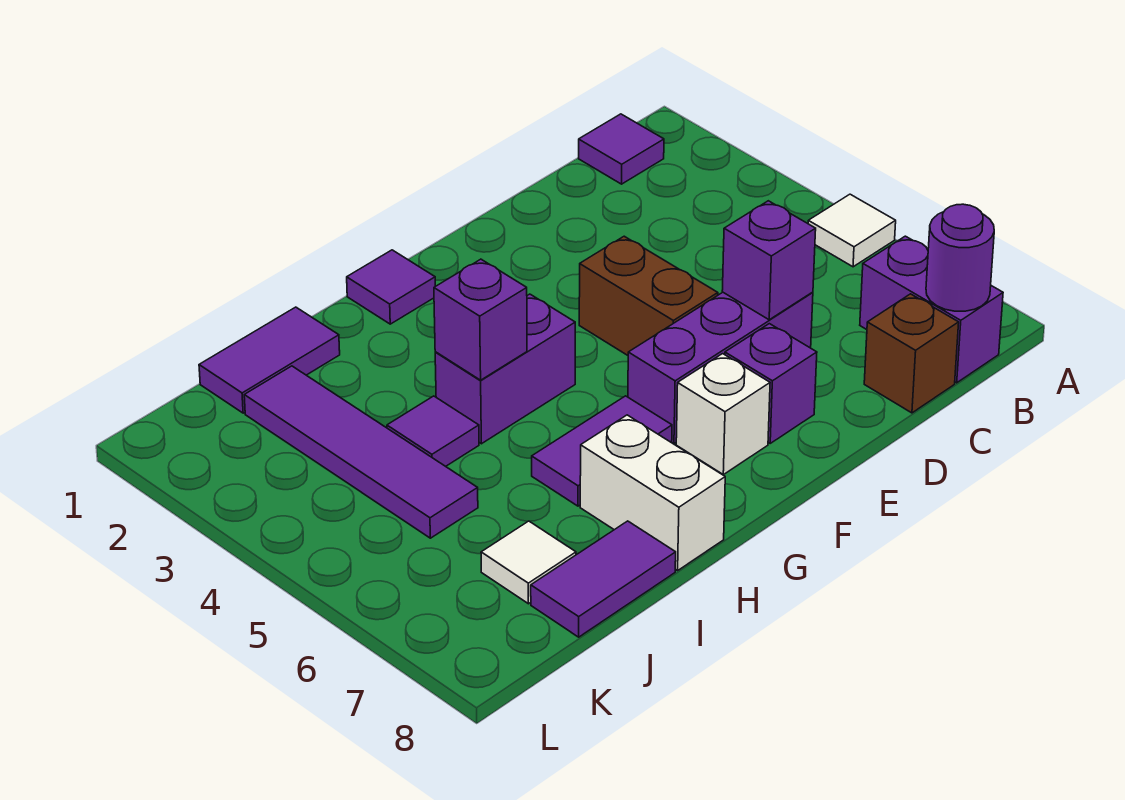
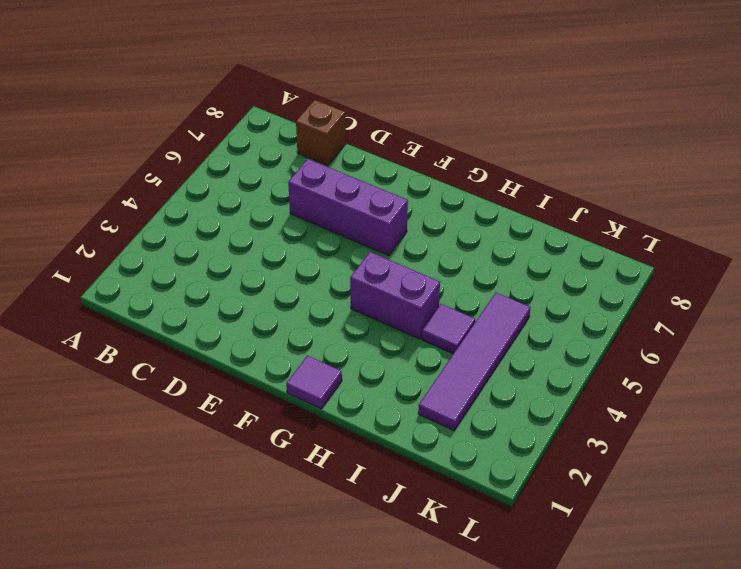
none -> white tile A5 level 1
none -> purple tile B1 level 1
none -> purple brick B7:B8 level 1

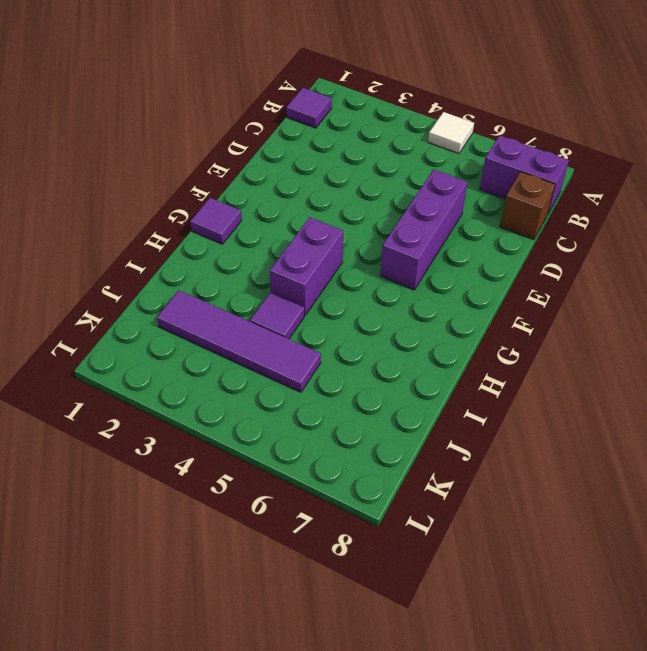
none -> brown brick E4:E5 level 1
none -> purple brick E7 level 1
none -> white brick F7 level 1

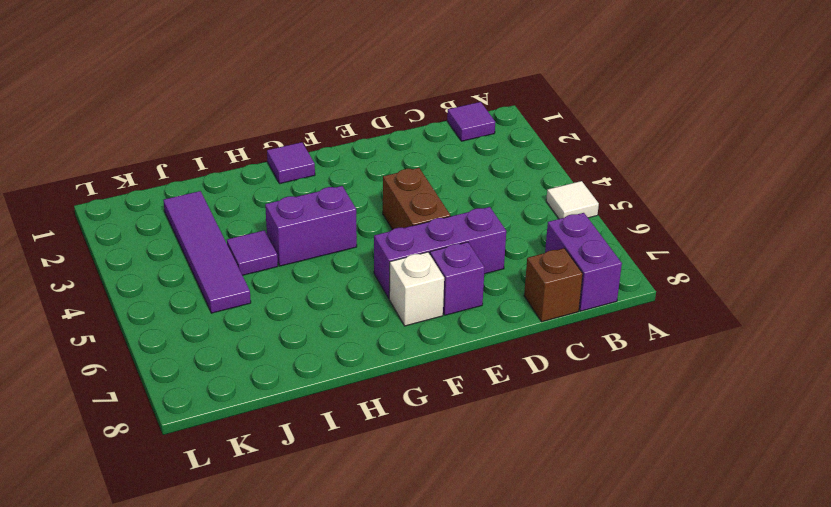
none -> purple tile G6:H6 level 1
none -> white brick H7:H8 level 1
none -> purple tile I1:J1 level 1

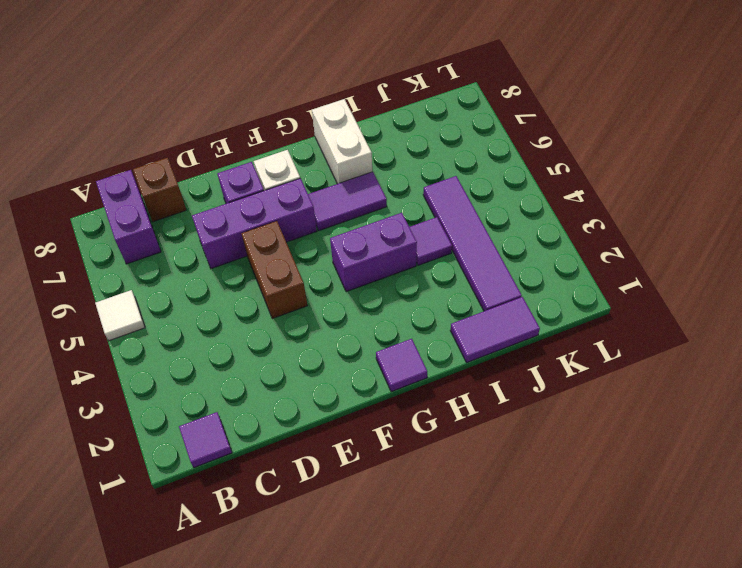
none -> purple tile I8:J8 level 1
none -> white tile J7 level 1
none -> purple round brick B8 level 2

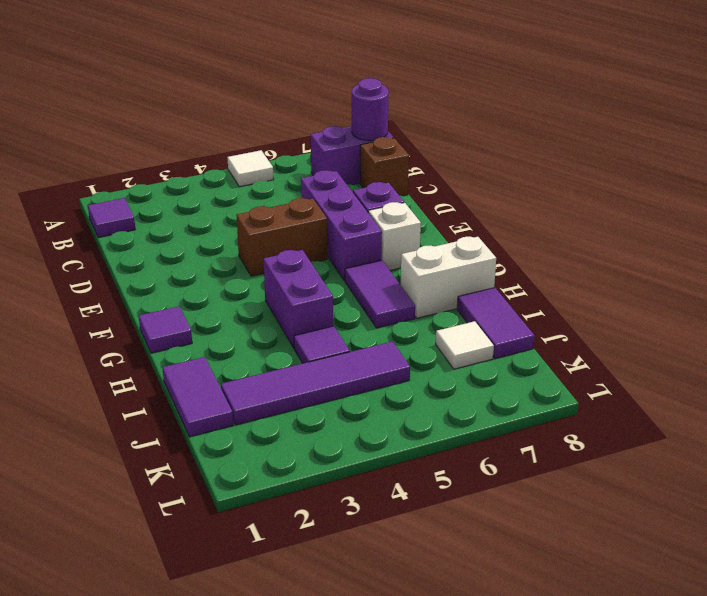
none -> purple brick D6 level 2
none -> purple brick H4 level 2

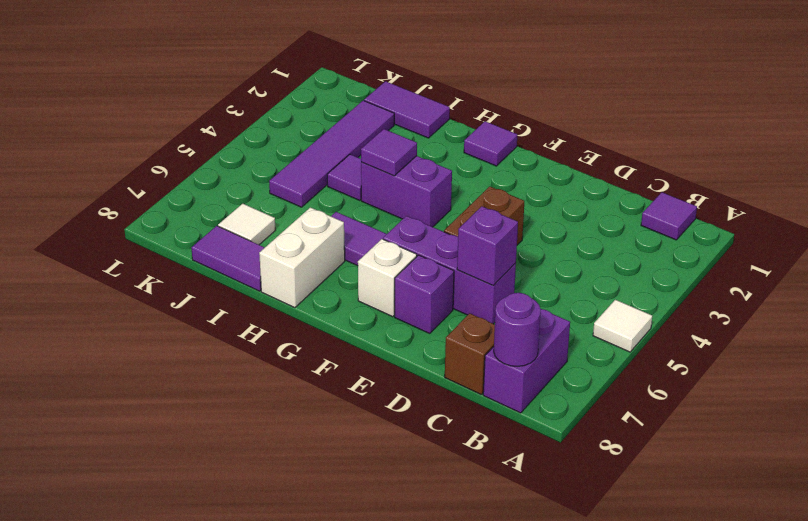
purple tile H4 level 2 -> purple brick H4 level 2

